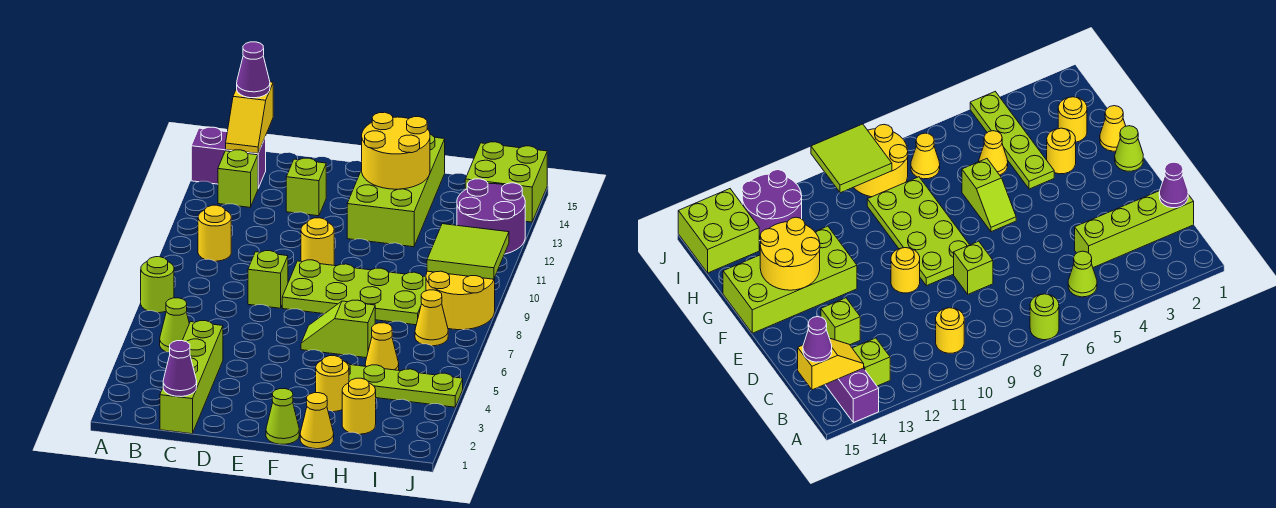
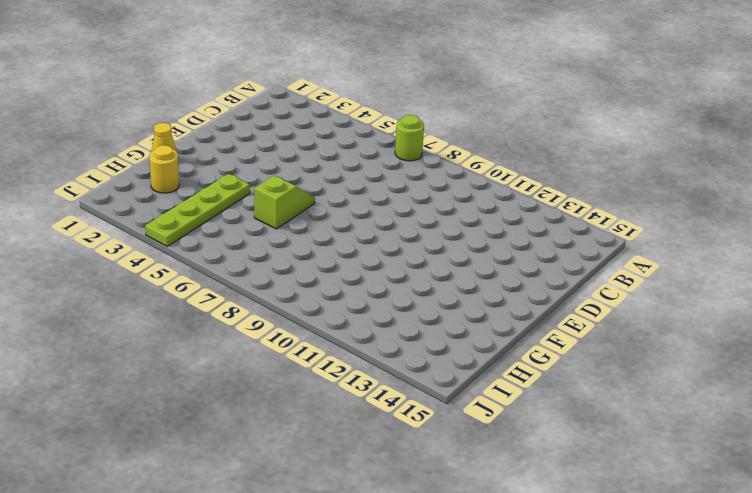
none -> purple brick A14:B14 level 1
none -> lime cone B5 level 1
none -> yellow round brick B10 level 1

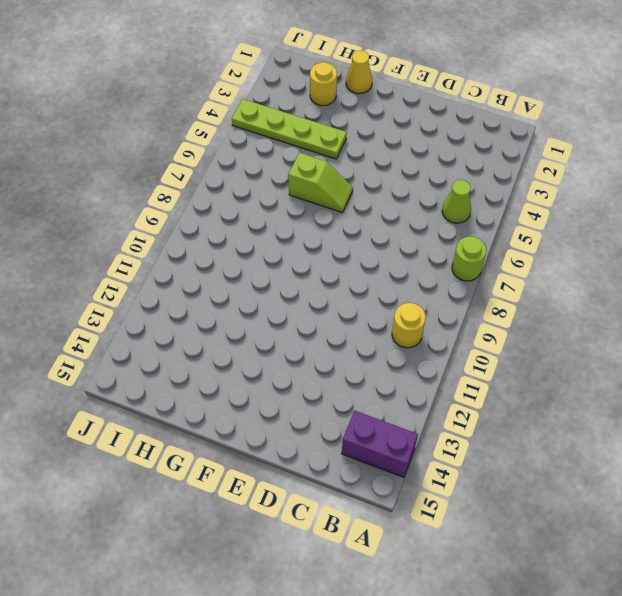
none -> lime brick B13 level 1
none -> lime brick C1:C4 level 1
none -> lime brick D8 level 1

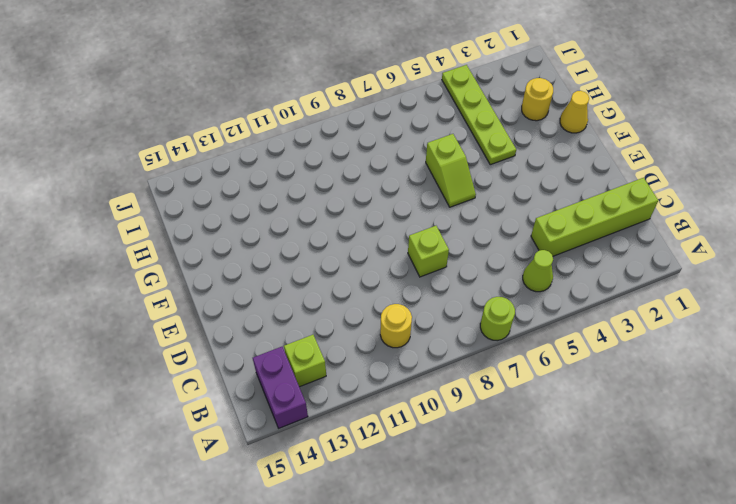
none -> lime brick D13 level 1
none -> lime plate E8:H9 level 1
none -> yellow round brick E10 level 1

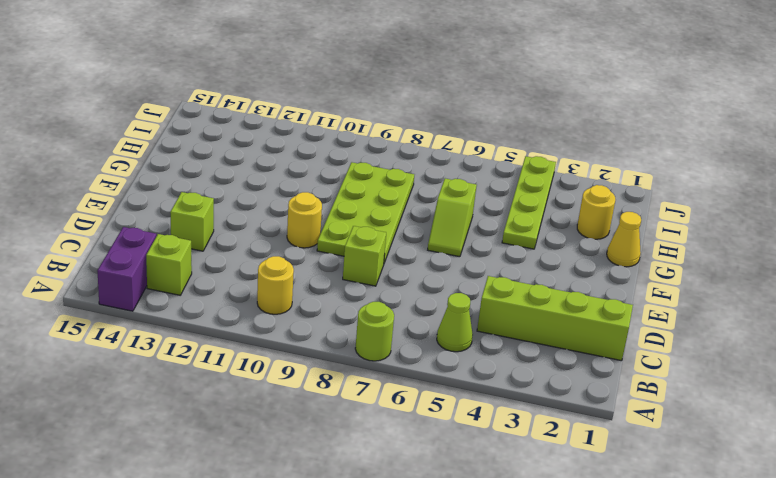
none -> lime cone F1 level 1
none -> lime brick F12:G15 level 1
none -> yellow round brick G3 level 1

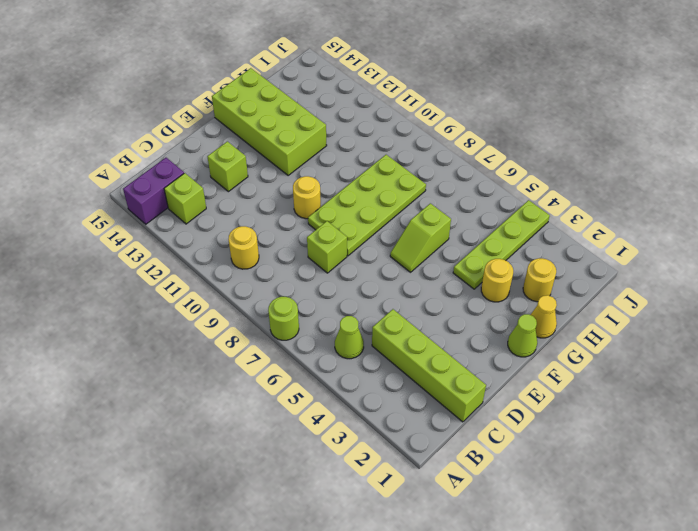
none -> yellow cone H5 level 1
none -> yellow cone I7 level 1
none -> yellow round brick I8:J9 level 1

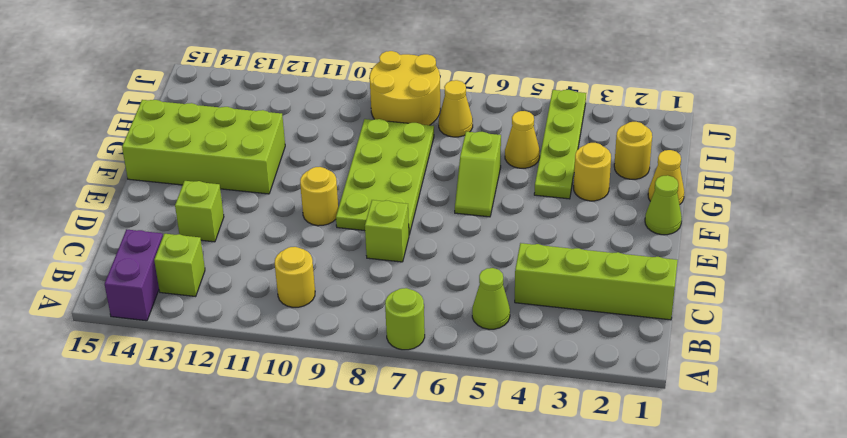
none -> purple round brick I12:J13 level 1
none -> lime brick I14:J15 level 1
none -> yellow slope B14:B15 level 2 top 15

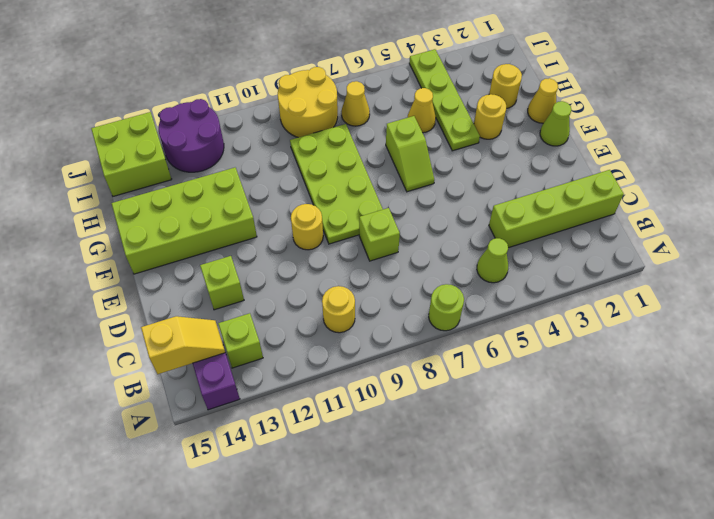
none -> purple cone C1 level 2
none -> yellow round brick F13:G14 level 2
none -> lime tile I9:J10 level 2

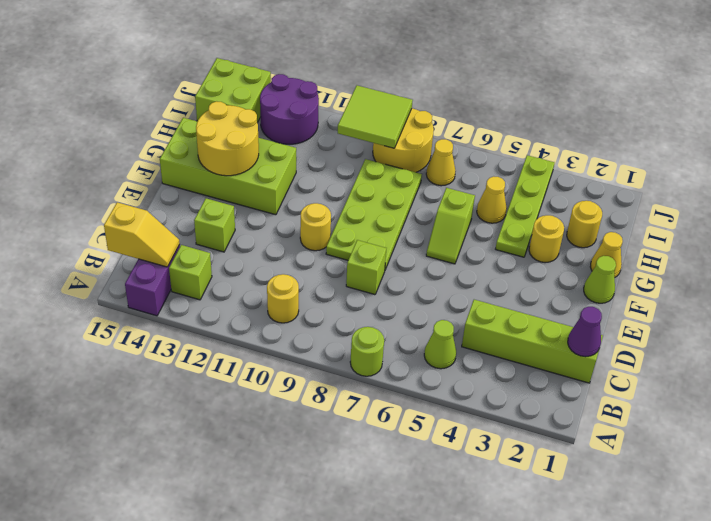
none -> purple cone B15 level 3

